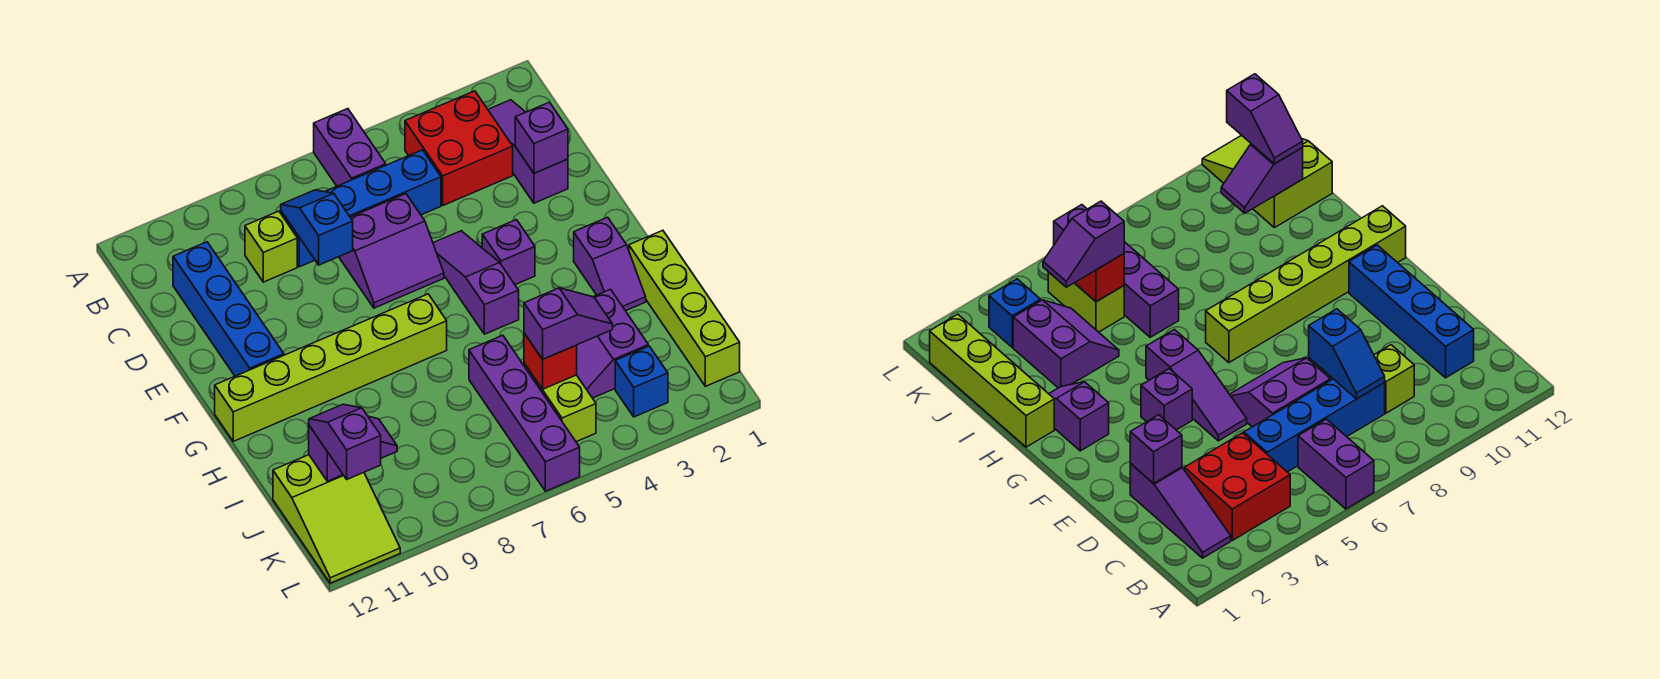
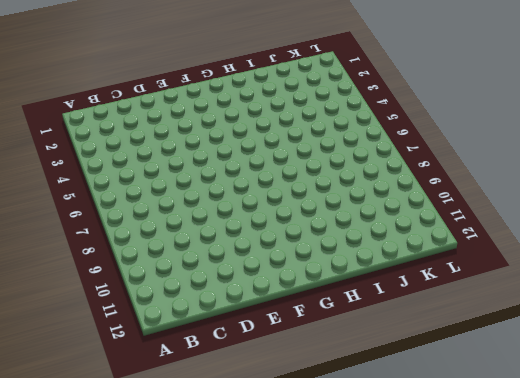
none -> purple brick A6:B6 level 1
none -> purple slope B2:D2 level 1 top D
none -> red brick B3:C4 level 1

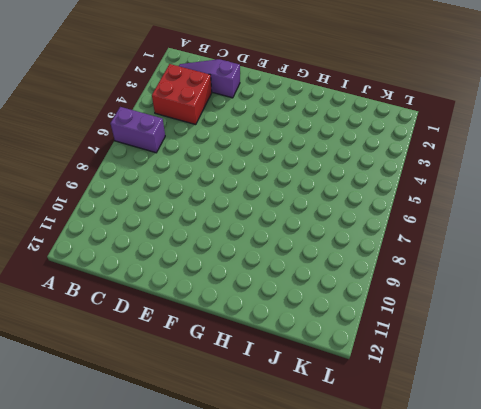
none -> blue brick C5:C8 level 1
none -> lime brick C9 level 1
none -> blue brick C11:F11 level 1

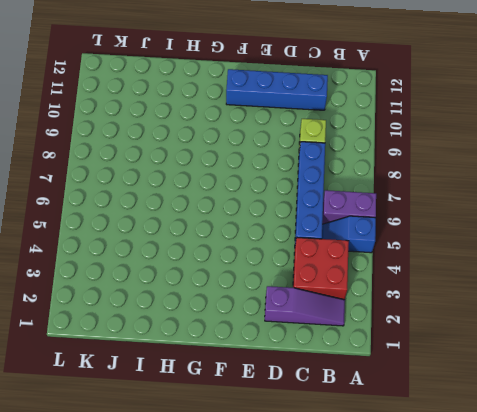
blue slope A5:B5 level 1 top A -> blue slope C8:D8 level 2 top D
none -> purple slope D6:E7 level 1 top D
none -> purple slope E5:G5 level 1 top G
none -> purple brick F4 level 1

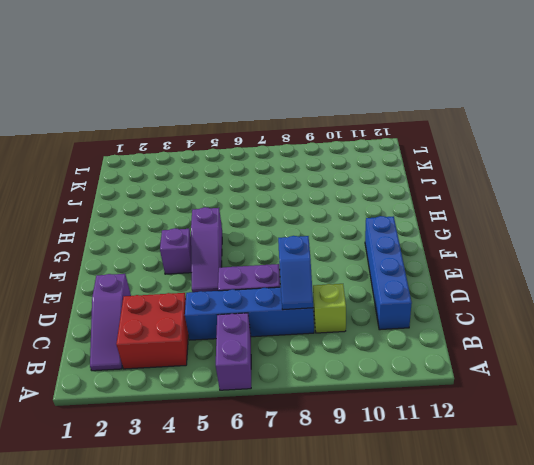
none -> purple slope G2:H2 level 1 top G
none -> lime brick G7:G12 level 1
none -> lime brick H1:K1 level 1

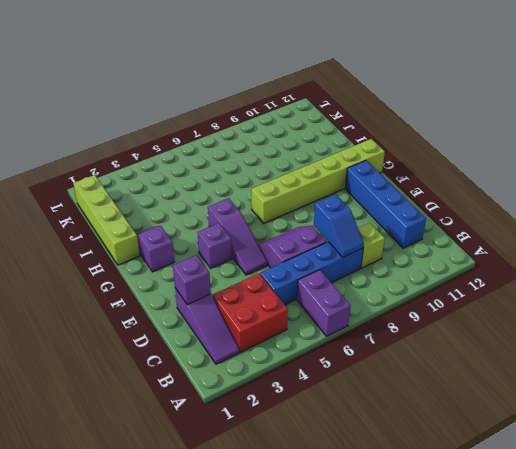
none -> purple slope I3:J4 level 1 top 3
none -> purple brick I6:L6 level 1
none -> lime brick J5:K5 level 1

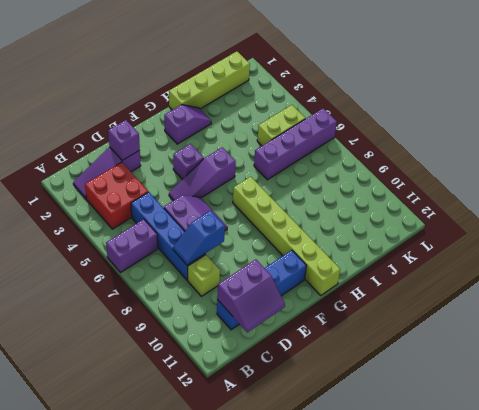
purple slope C11:D12 level 2 top 11 -> purple slope I3:J4 level 1 top 3
none -> lime slope J11:L12 level 1 top J
none -> blue brick K3 level 1
none -> red brick J5 level 2

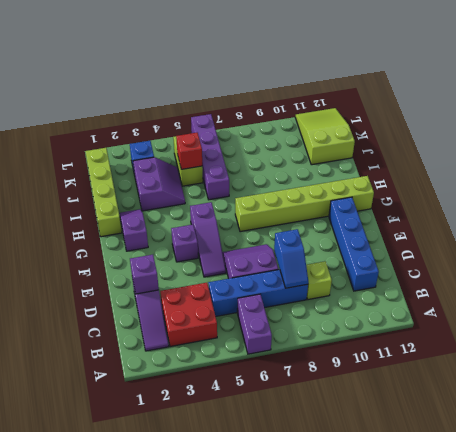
none -> purple slope J10:J11 level 2 top 11
none -> purple slope J4:J5 level 3 top 5
none -> purple slope J11:K11 level 3 top K

